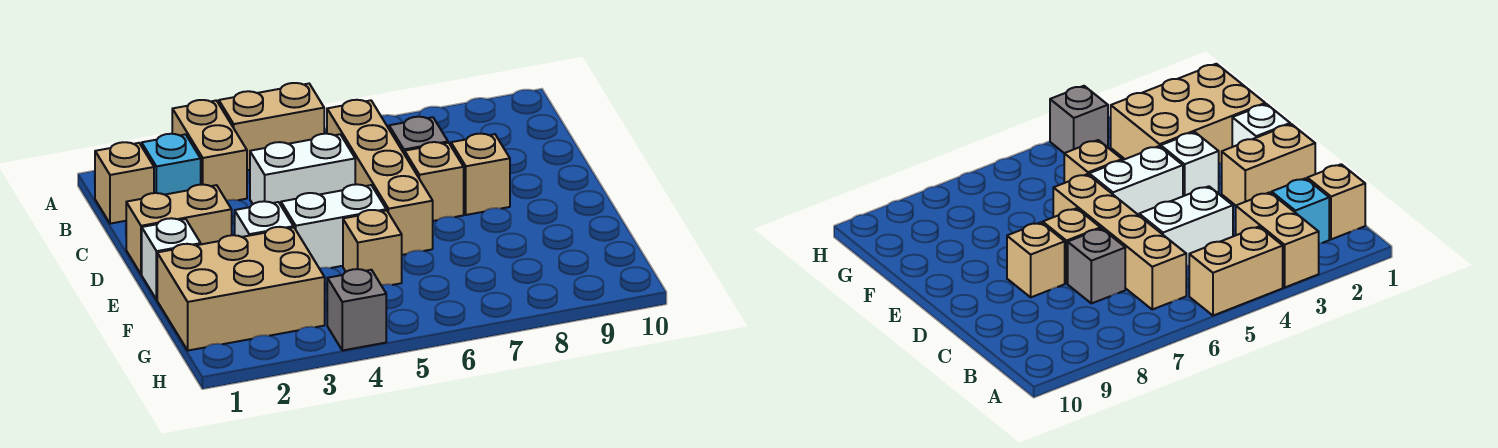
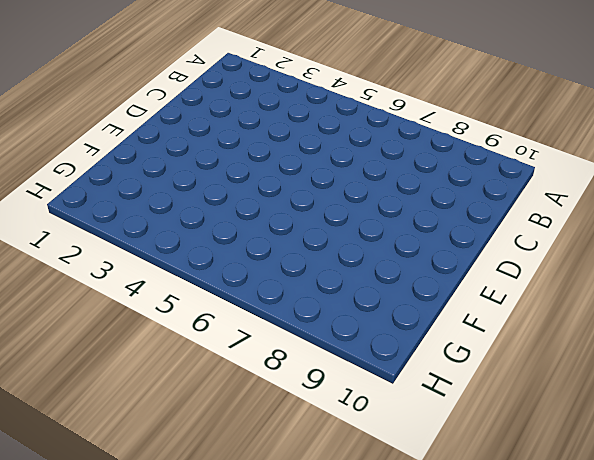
none -> tan brick A3:B3 level 1
none -> tan brick A4:A5 level 1
none -> tan brick B1 level 1

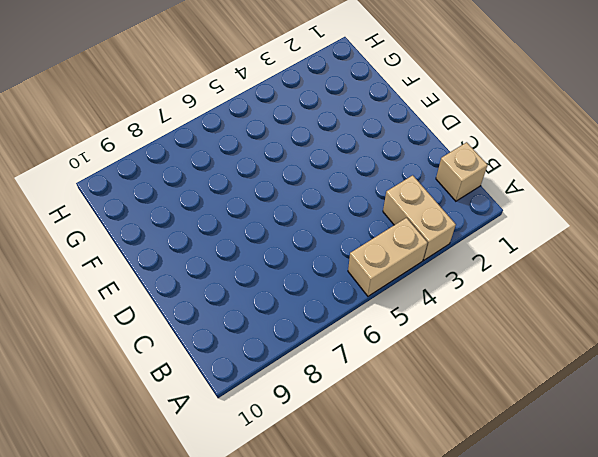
none -> cyan brick B2 level 1
none -> tan brick B6:E6 level 1
none -> white brick C4:C5 level 1

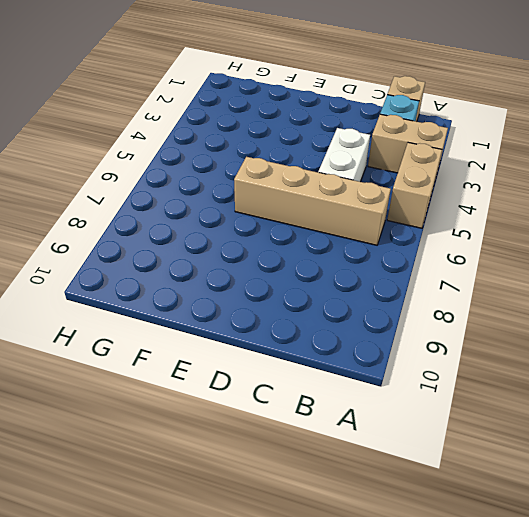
none -> grey brick C7 level 1
none -> tan brick D1:D2 level 1
none -> tan brick D7 level 1

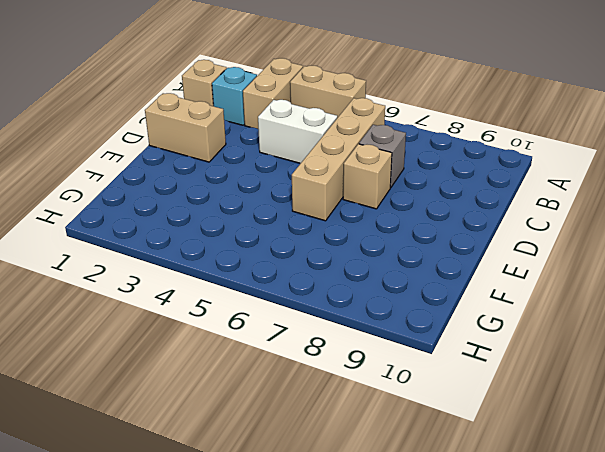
none -> tan brick D8 level 1
none -> white brick E1 level 1
none -> white brick E3 level 1

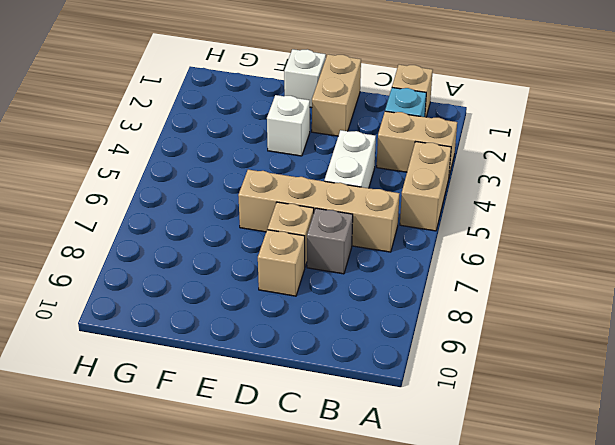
none -> white brick E4:E5 level 1
none -> tan brick F1:G3 level 1
none -> tan brick F5 level 1

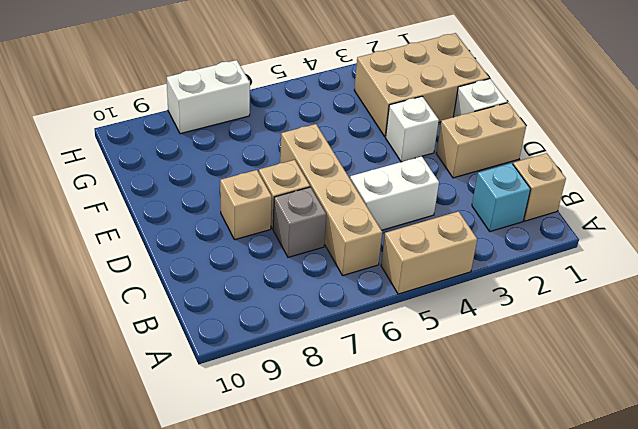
white brick H7:H8 level 1 -> white brick E4:E5 level 1
none -> tan brick A3:B3 level 1
none -> tan brick F5 level 1
none -> grey brick H4 level 1

